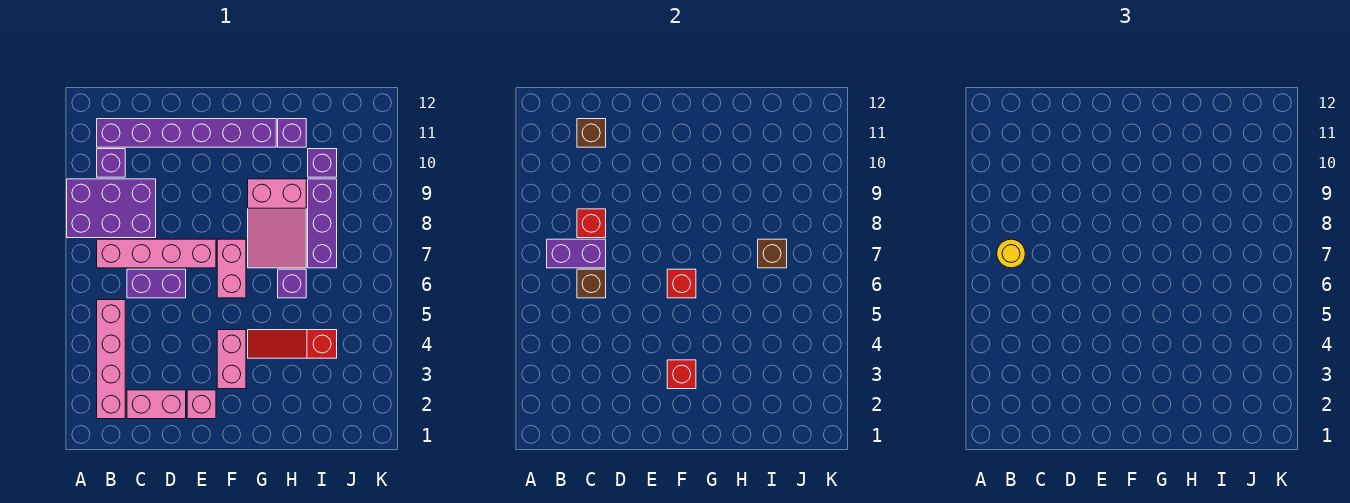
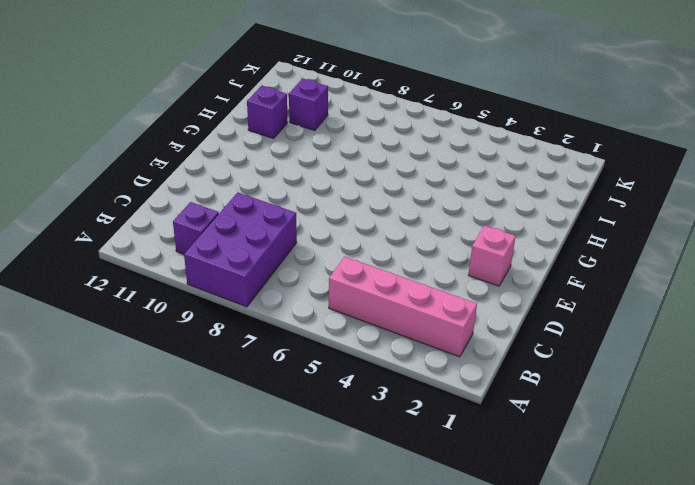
none -> pink brick B7:E7 level 1
none -> purple brick B11:G11 level 1
none -> pink brick C2:D2 level 1

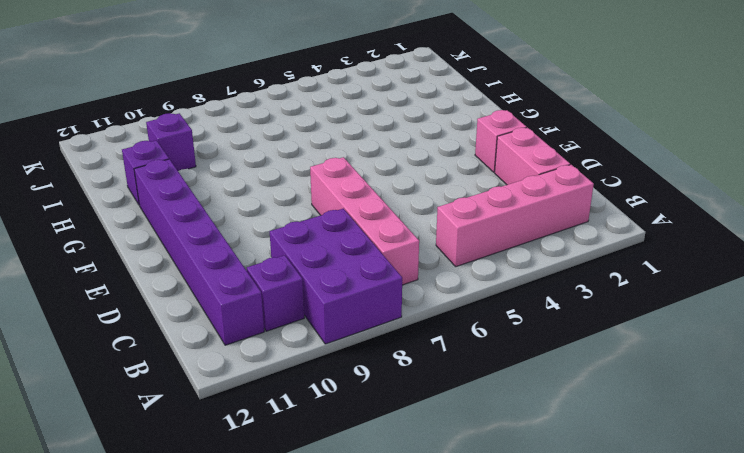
none -> purple brick C6:D6 level 1
none -> pink brick F3:F4 level 1
none -> pink brick F6:F7 level 1

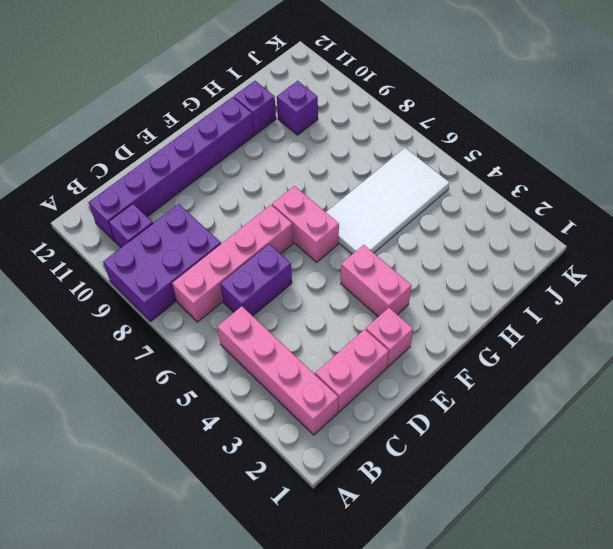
white tile G5:J6 level 1 -> purple brick H6 level 1
none -> red slope G4:I4 level 1 top I
none -> pink slope G7:H9 level 1 top 9
none -> purple brick I7:I9 level 1

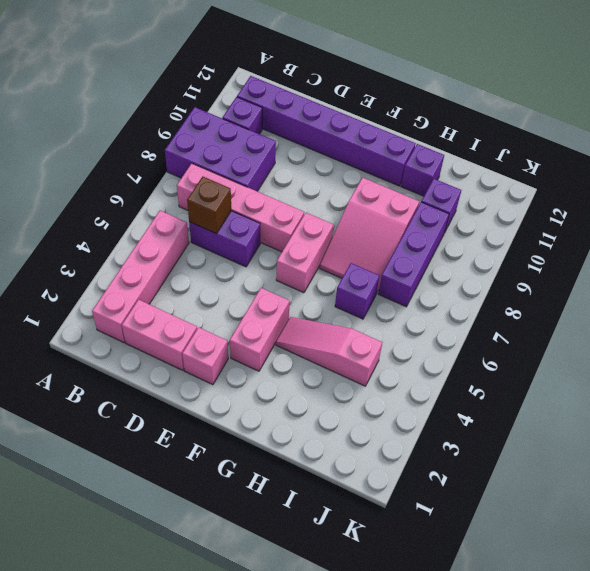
pink slope G4:I4 level 1 top I -> red slope G4:I4 level 1 top I
none -> purple brick B7:C7 level 2
none -> red brick C8 level 2
none -> brown brick C11 level 2

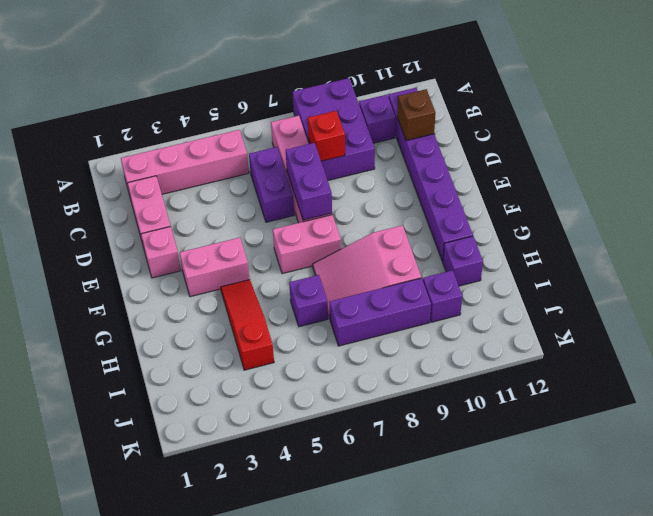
purple brick D7:E7 level 2 -> purple brick B7:C7 level 2
none -> brown brick C6 level 2
none -> red brick F3 level 2
none -> red brick F6 level 2

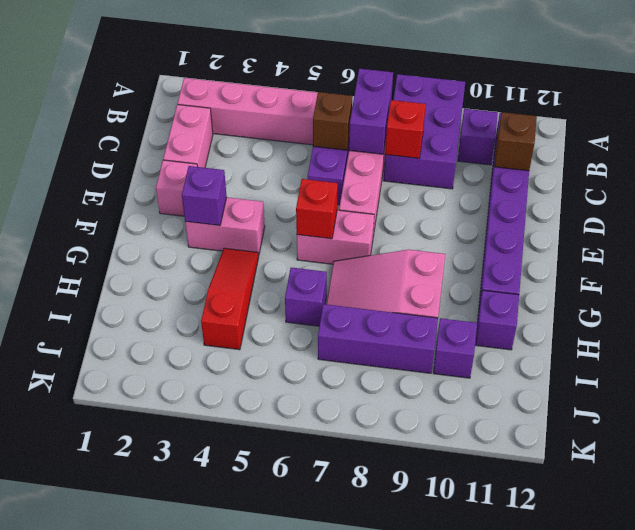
purple brick F3 level 2 -> red brick F3 level 2
none -> brown brick I7 level 2
none -> yellow round brick B7 level 3

